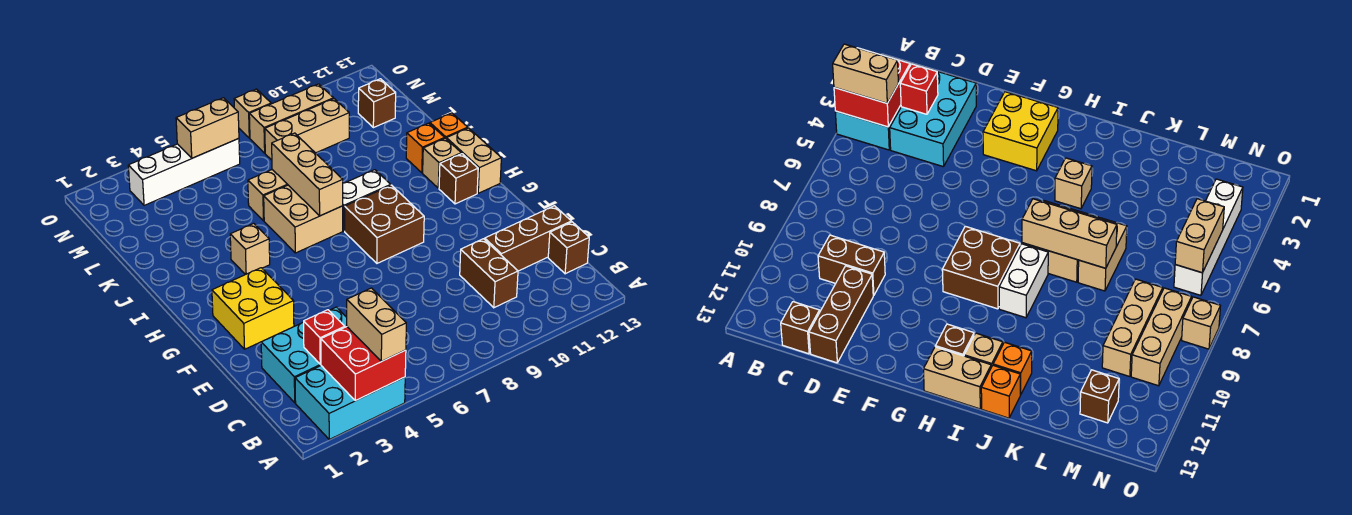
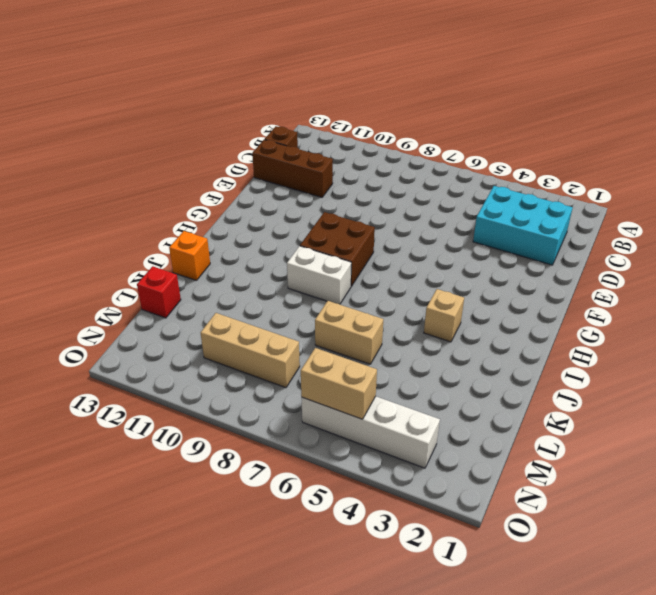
red brick L13 level 1 -> red brick C3 level 2
none -> cyan brick A2:B4 level 1
none -> brown brick C10:D10 level 1
none -> yellow brick F2:G3 level 1

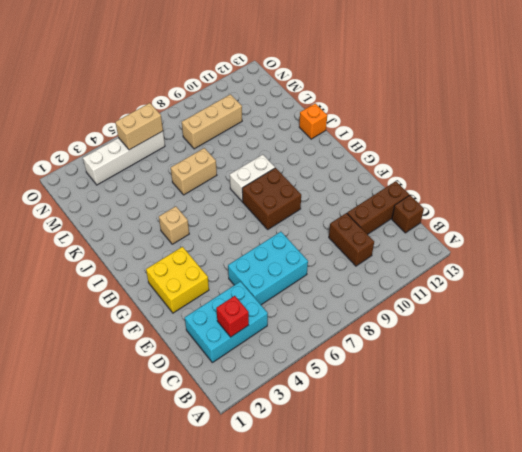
cyan brick D5:E7 level 1 -> cyan brick A2:B4 level 1
none -> brown brick H12 level 1
none -> tan brick H13:I13 level 1
none -> tan brick I6:J7 level 1

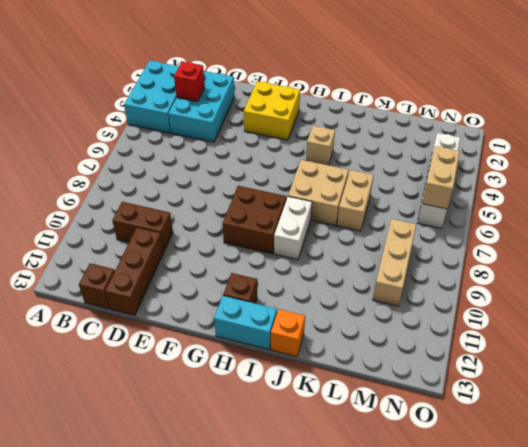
cyan brick H13:I13 level 1 -> tan brick H13:I13 level 1
none -> tan brick I12 level 1
none -> orange brick J12 level 1
none -> brown brick M12 level 1

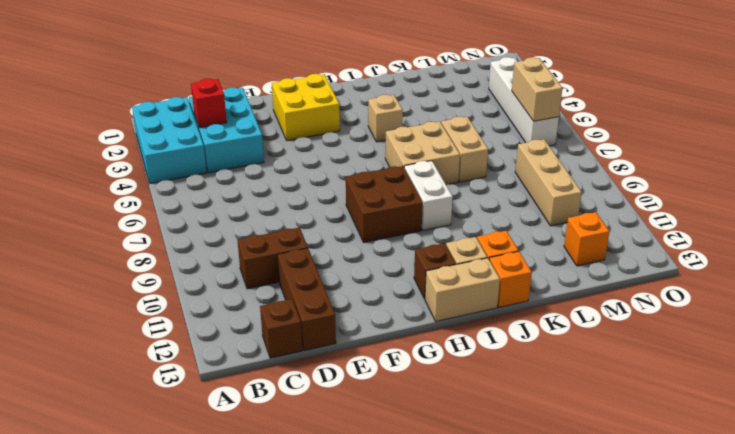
orange brick M12 level 1 -> brown brick M12 level 1
none -> tan brick N8:N10 level 1
none -> tan brick O8 level 1
none -> red brick A3:B4 level 2

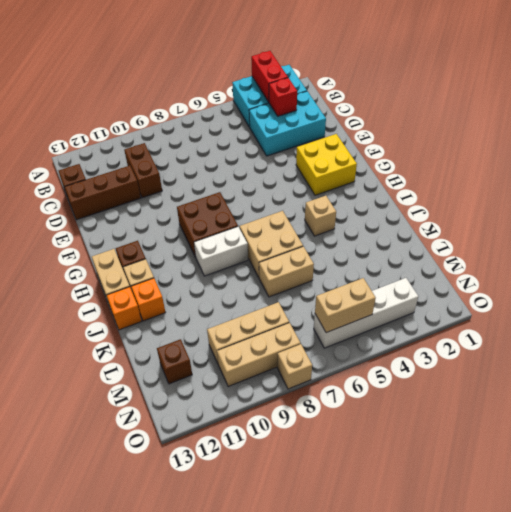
red brick A3:B3 level 2 -> red brick A3:B4 level 2
none -> tan brick I7:K7 level 2
none -> tan brick A4:B4 level 3

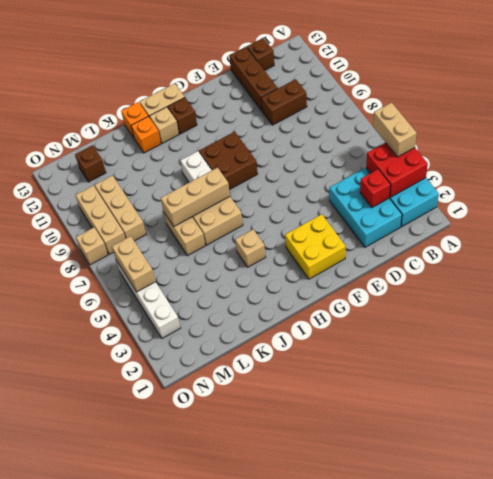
tan brick A4:A5 level 3 -> tan brick A4:B4 level 3

